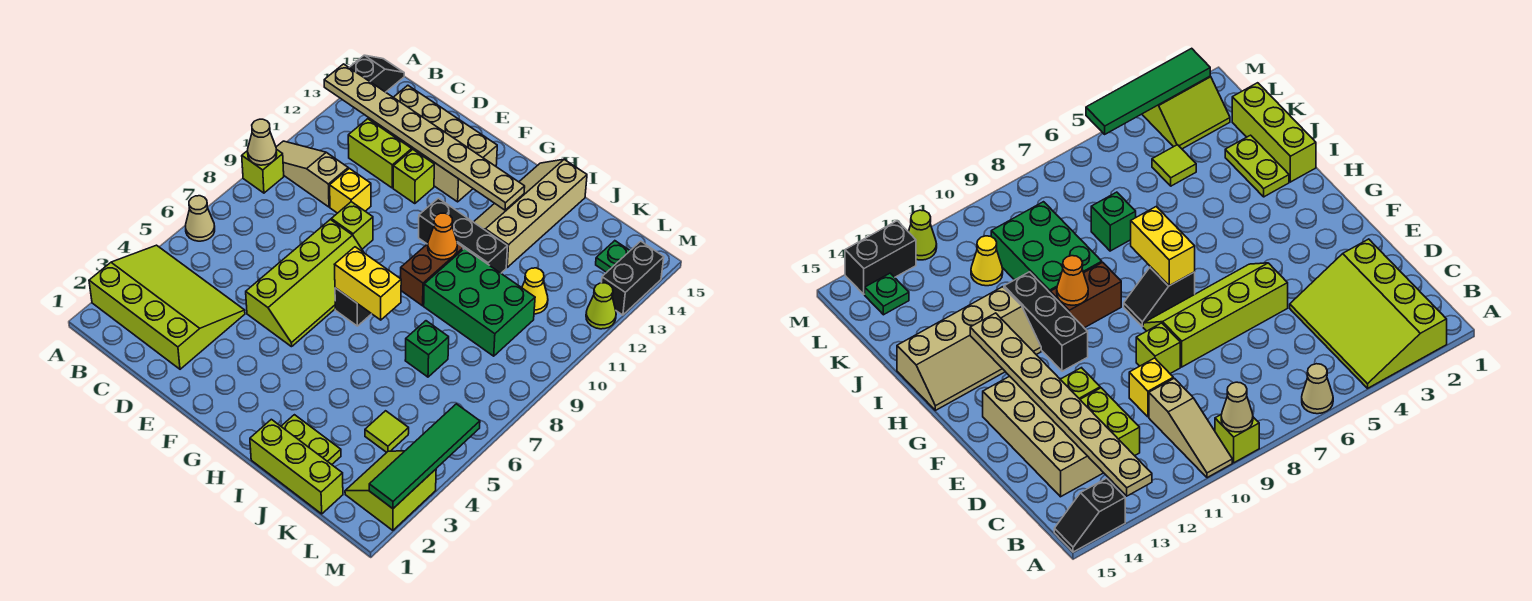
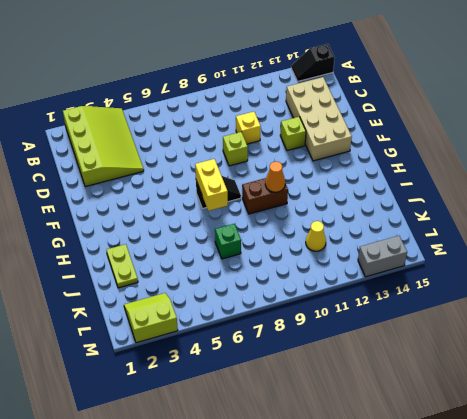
black slope A14:A15 level 1 top 15 -> black slope A14:A15 level 1 top 14
grey brick M13:M14 level 1 -> black brick M13:M14 level 1
none -> tan cone A6 level 1
none -> lime brick A9 level 1
none -> tan slope A10:C10 level 1 top C
none -> lime brick C12:D12 level 1

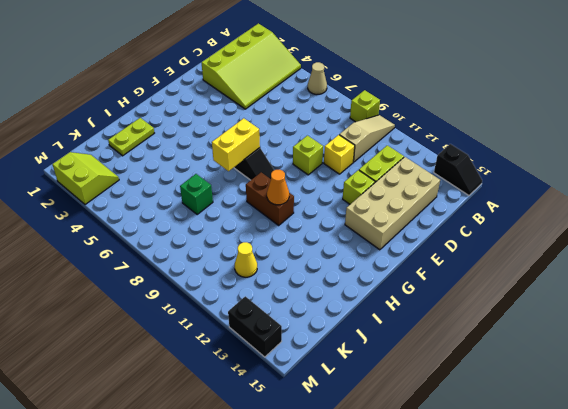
none -> lime slope E5:F8 level 1 top E
none -> black brick G11:I11 level 1
none -> tan slope H12:I15 level 1 top I
none -> lime brick I1:K1 level 1

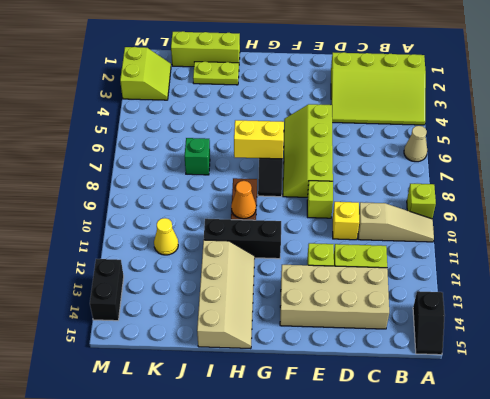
none -> green brick I9:K10 level 1
none -> lime tile K4 level 1
none -> green plate L14 level 1
none -> lime cone M12 level 1

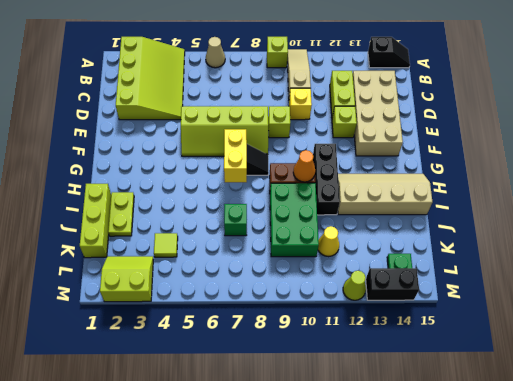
none -> tan cone A9 level 2
none -> tan plate A13:H13 level 2
none -> green tile M2:M5 level 2

